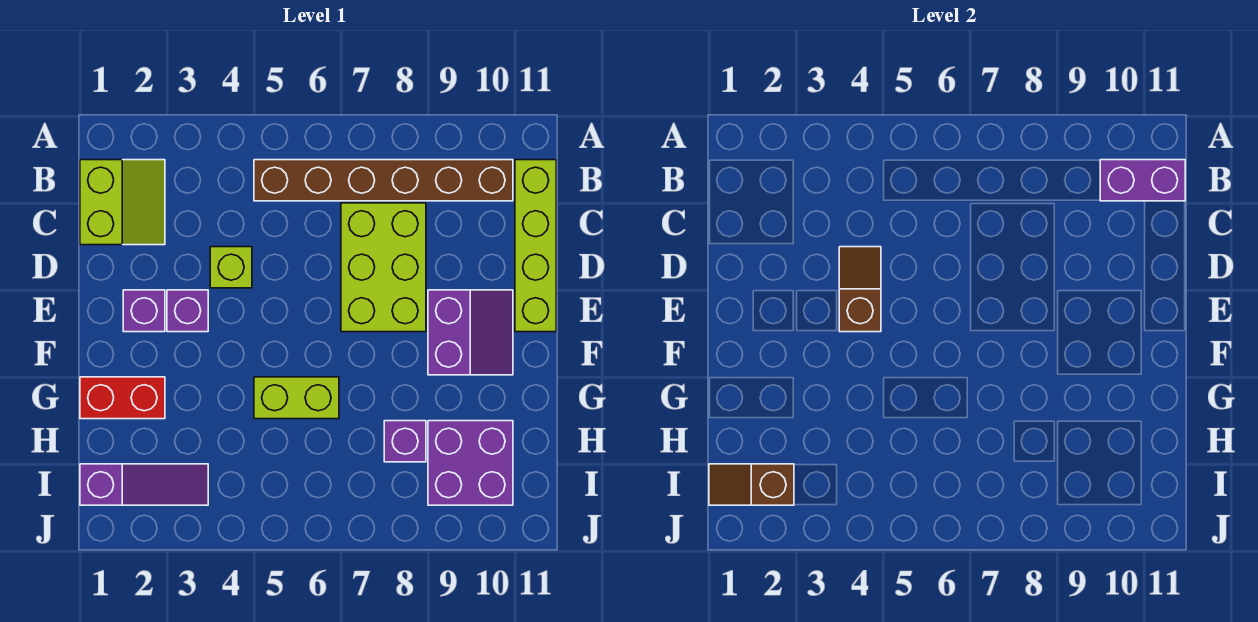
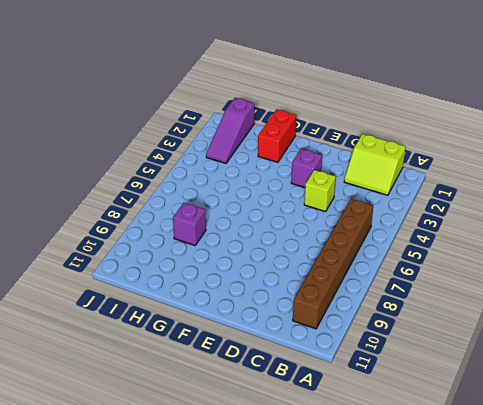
none -> lime brick B11:E11 level 1
none -> lime brick C7:E8 level 1
none -> purple brick E2 level 1

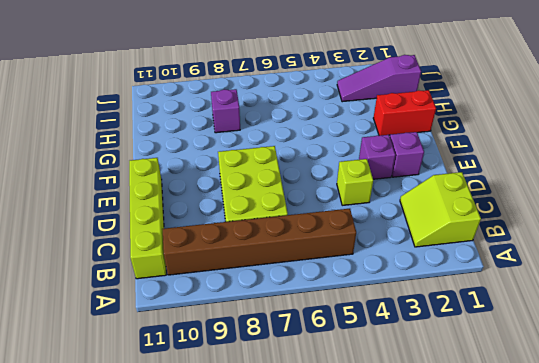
none -> purple slope E9:F10 level 1 top 9
none -> lime brick G5:G6 level 1
none -> purple brick H9:I10 level 1

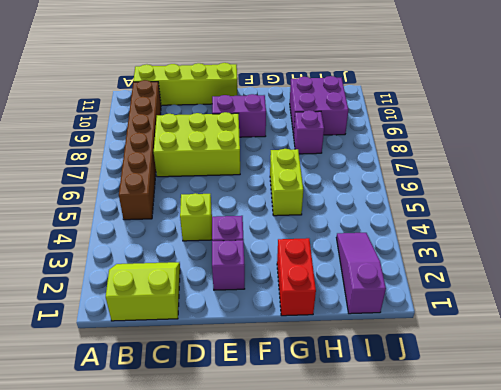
none -> purple brick B10:B11 level 2
none -> brown slope D4:E4 level 2 top E
none -> brown slope I1:I2 level 2 top 2

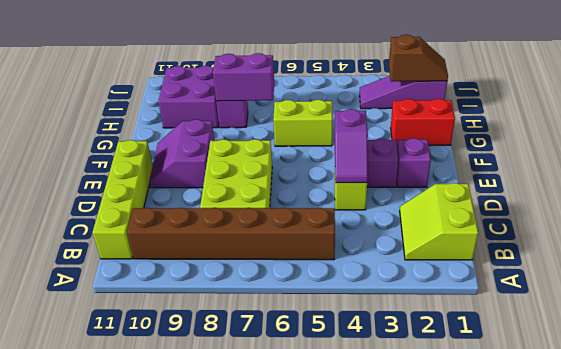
purple slope D4:E4 level 2 top E -> brown slope D4:E4 level 2 top E
purple brick H7:H8 level 2 -> purple brick B10:B11 level 2

